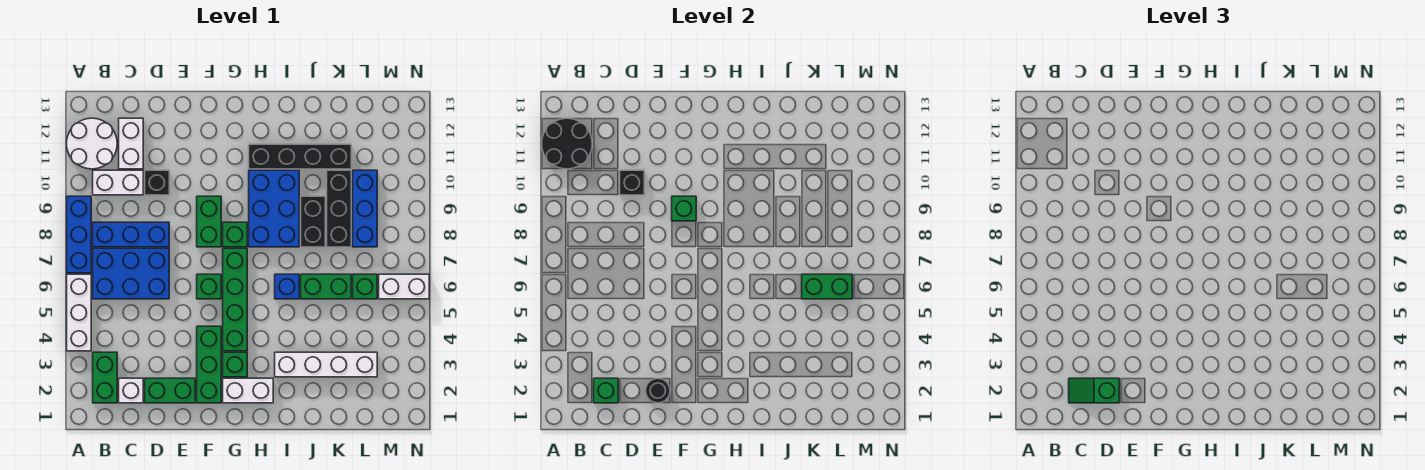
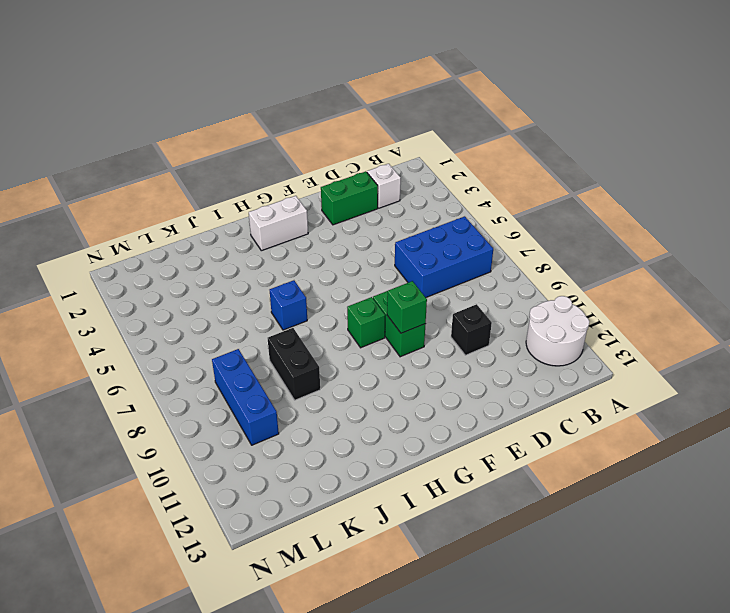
none -> white brick A4:A6 level 1
none -> blue brick A7:A9 level 1
none -> green brick B2:B3 level 1
none -> blue brick B8:D8 level 1

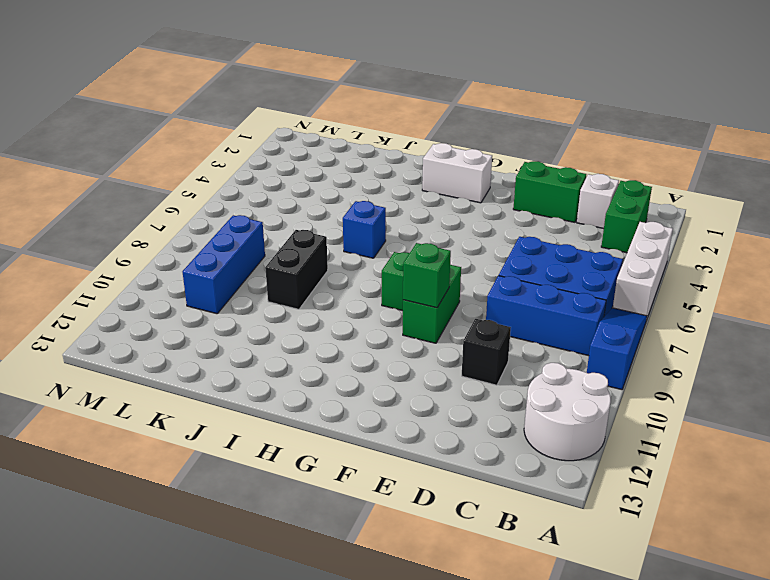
blue slope A7:A9 level 1 top 9 -> blue brick A7:A9 level 1
none -> white brick B10:C10 level 1
none -> white brick C11:C12 level 1
none -> green brick F2:F4 level 1
none -> green brick F6 level 1

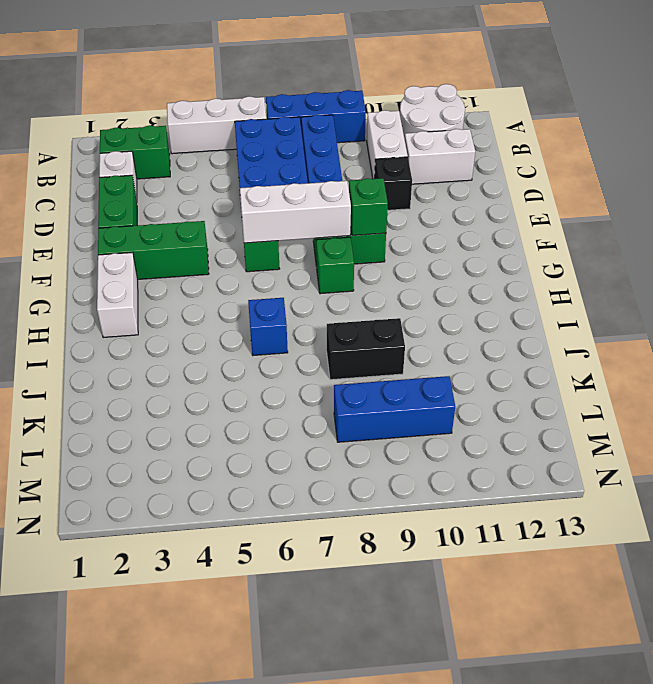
white brick F6:F8 level 2 -> none
none -> green brick G3 level 1
none -> green brick G4:G7 level 1
none -> blue brick H8:I10 level 1
none -> black brick H11:K11 level 1

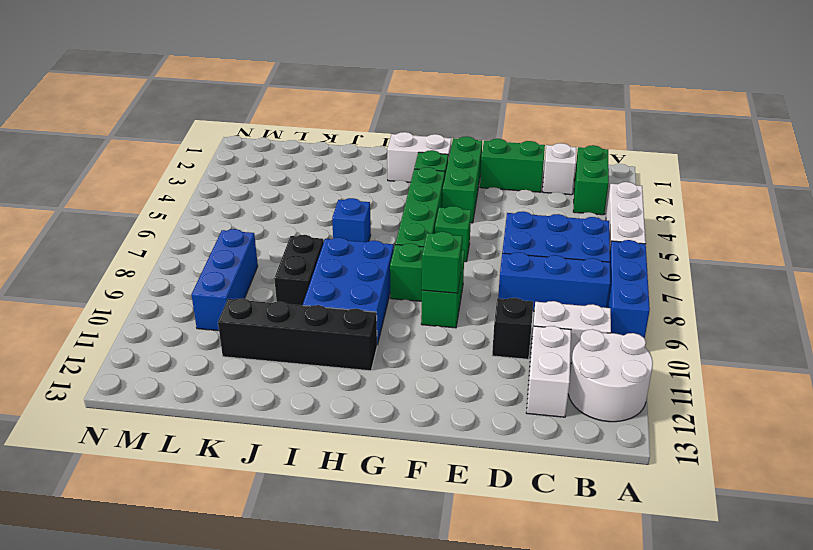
none -> white brick I3:L3 level 1
none -> green brick J6:K6 level 1
none -> black brick K8:K10 level 1
none -> green brick L6 level 1

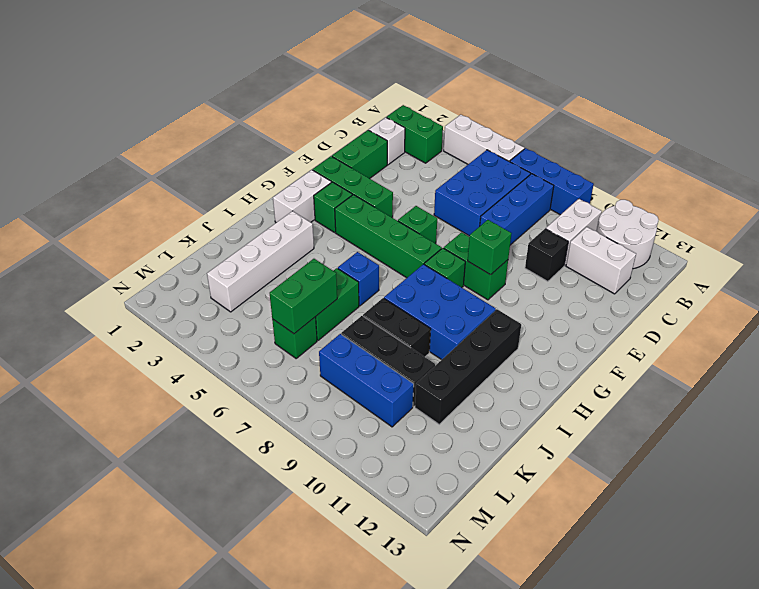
none -> white brick M6:N6 level 1
none -> black round brick A11:B12 level 2
none -> green brick C2 level 2
none -> black brick D10 level 2

